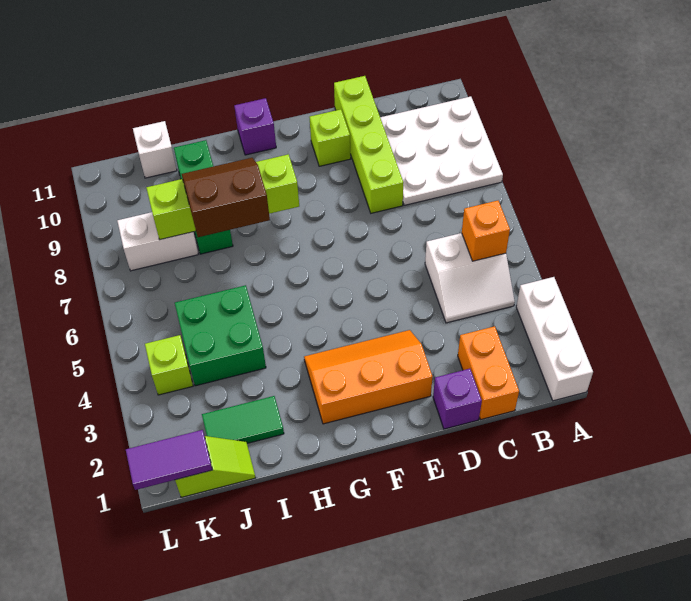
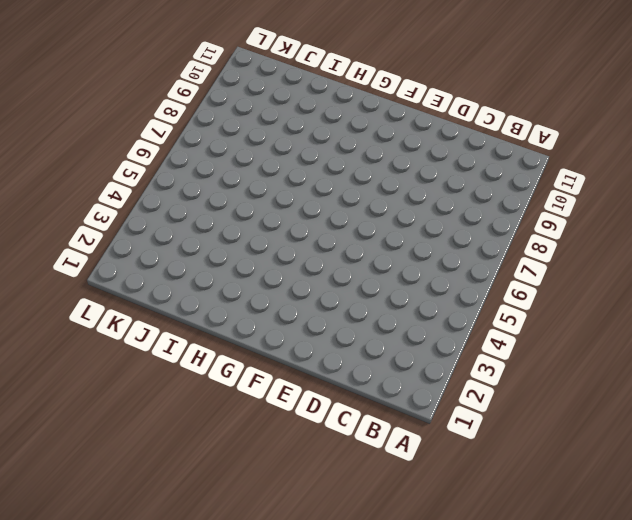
none -> white brick A1:A3 level 1
none -> white plate A8:C10 level 1
none -> white slope B4:C5 level 1 top 5

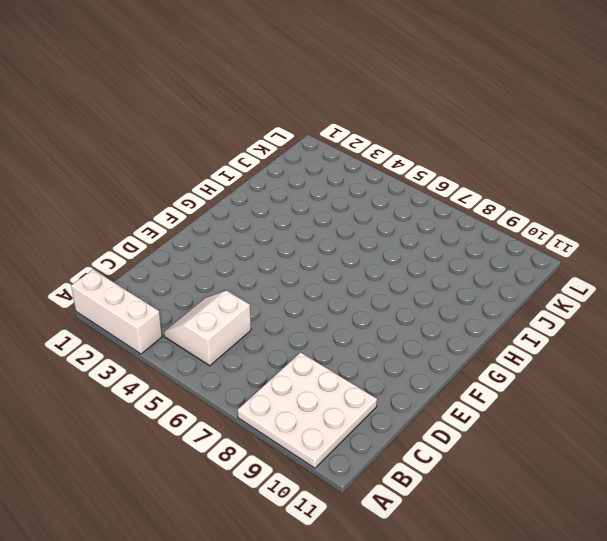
none -> orange brick C1:C2 level 1
none -> purple brick D1 level 1
none -> lime brick D8:D11 level 1

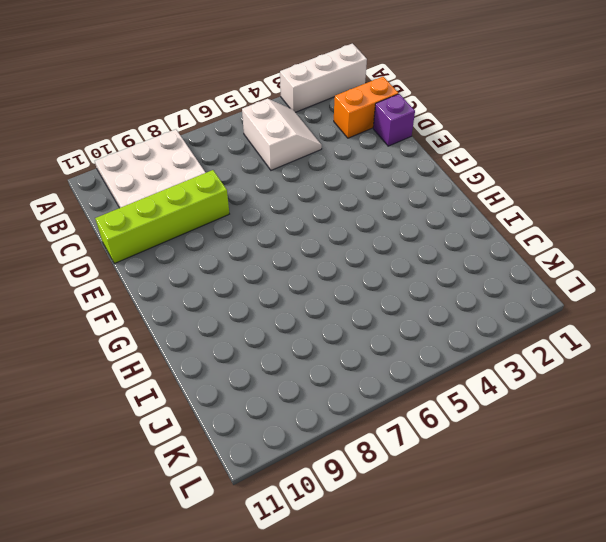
none -> orange slope E2:G3 level 1 top 2
none -> lime brick E10 level 1
none -> purple brick G11 level 1

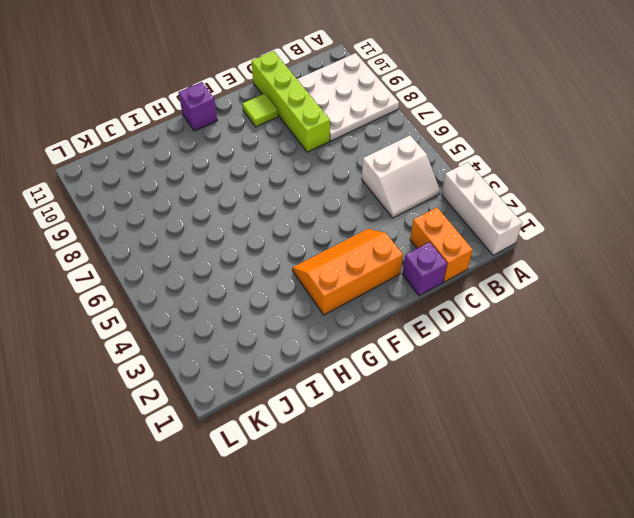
lime tile E10 level 1 -> lime brick E10 level 1
none -> green tile I2:J2 level 1
none -> green brick I4:J5 level 1
none -> green brick I8:I10 level 1

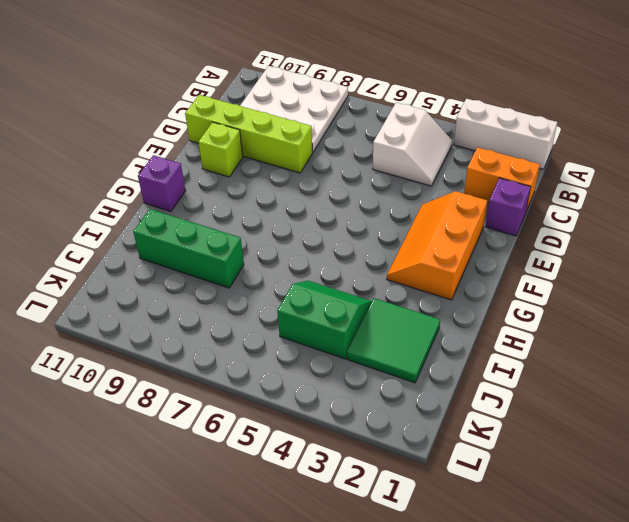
green tile I2:J3 level 1 -> green tile I2:J2 level 1
green slope I4:J5 level 1 top J -> green brick I4:J5 level 1
none -> lime slope J1:K1 level 1 top K
none -> white brick J8:K8 level 1
none -> white brick J11 level 1

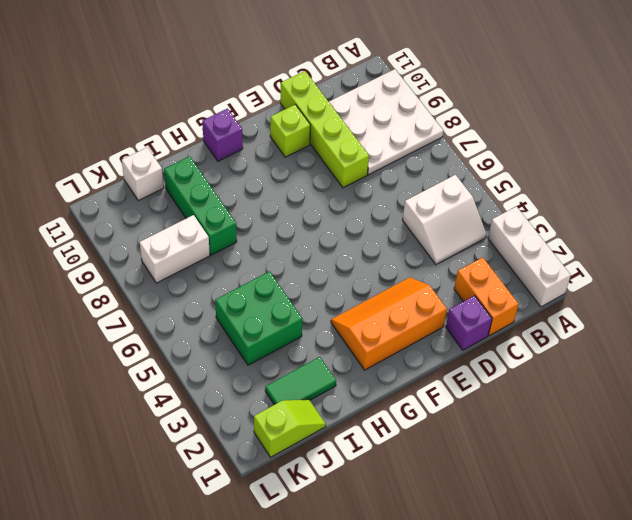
none -> lime brick K4 level 1
none -> orange brick B5 level 2
none -> lime brick G8:J8 level 2

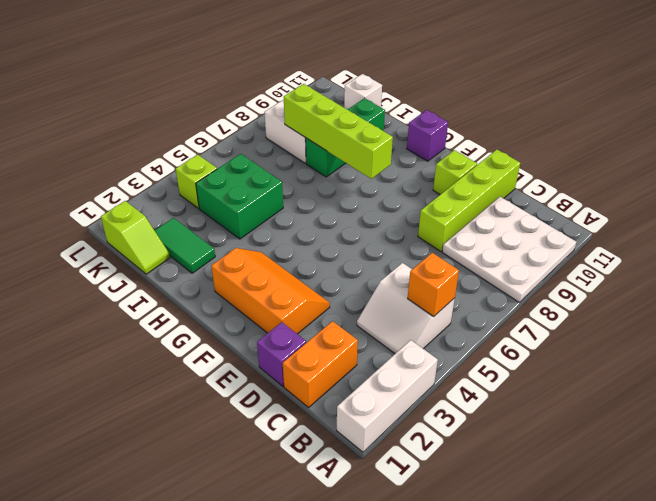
none -> purple tile K1:L1 level 2
none -> brown slope H7:I8 level 3 top 7

